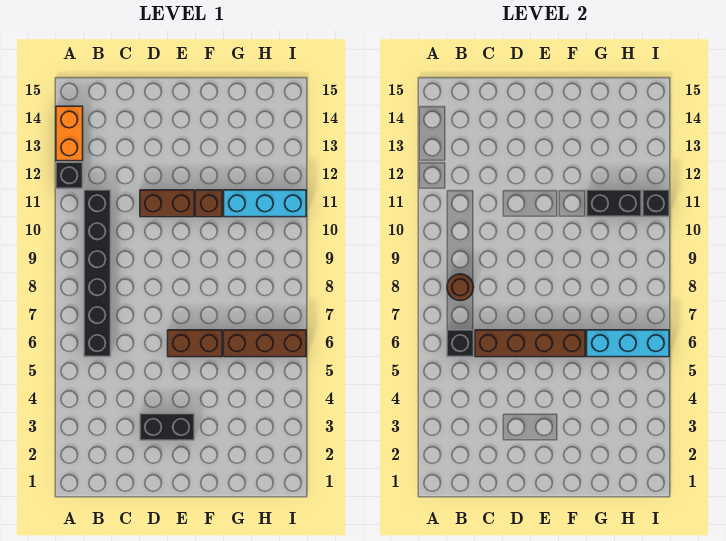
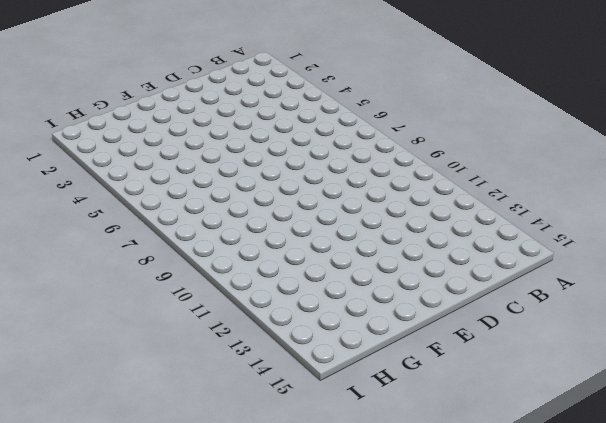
none -> black brick A12 level 1
none -> orange brick A13:A14 level 1
none -> black brick B6:B11 level 1

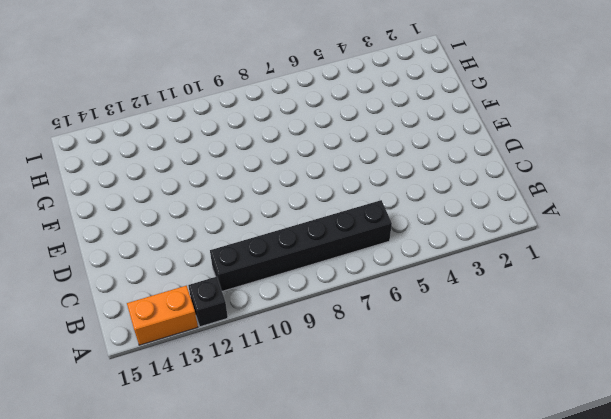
none -> black brick D3:E3 level 1
none -> brown brick D11:E11 level 1
none -> brown brick E6:F6 level 1

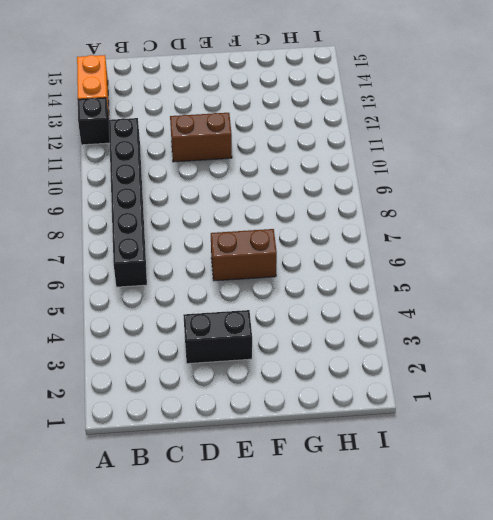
none -> brown brick F11 level 1
none -> brown brick G6:I6 level 1
none -> cyan brick G11:I11 level 1

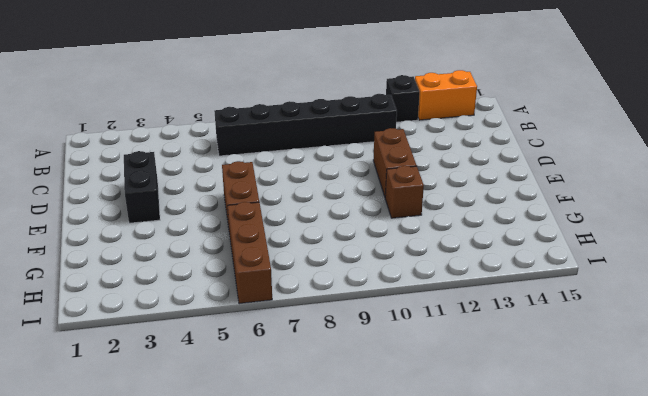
none -> cyan brick G11:I11 level 1
none -> black brick B6 level 2
none -> brown round brick B8 level 2

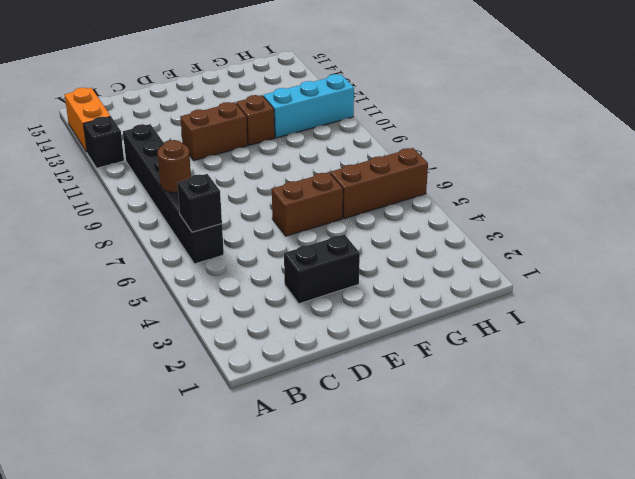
none -> brown brick C6:F6 level 2
none -> cyan brick G6:I6 level 2
none -> black brick G11:H11 level 2

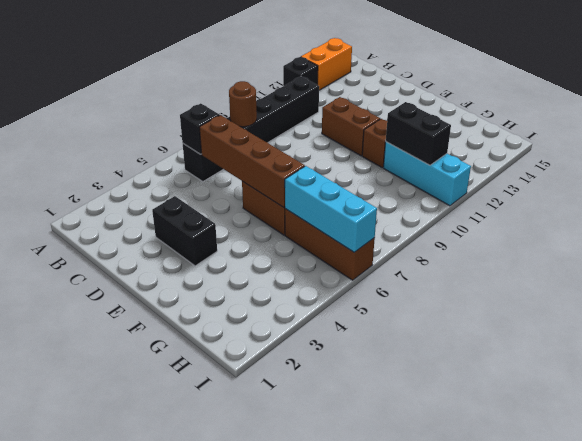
none -> black brick I11 level 2

